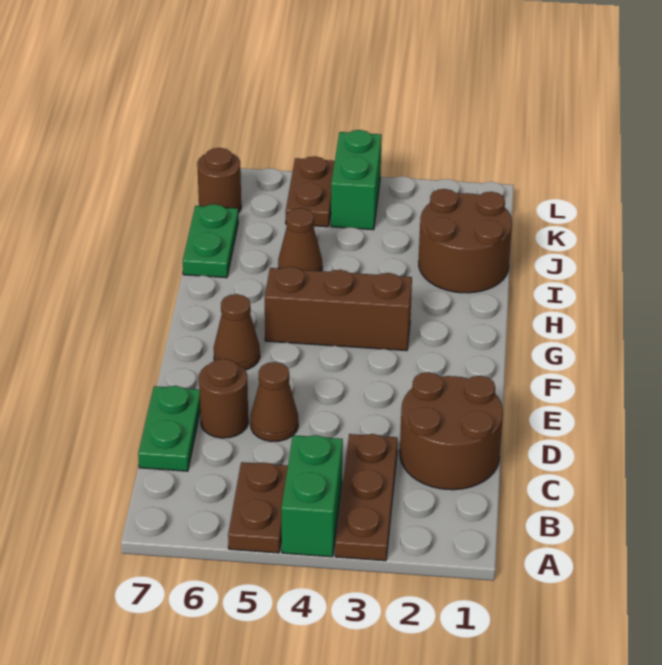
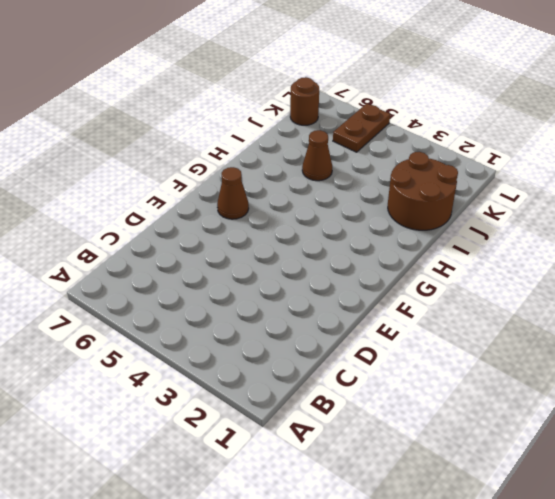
none -> brown plate A3:C3 level 1
none -> green brick A4:B4 level 1
none -> brown plate A5:B5 level 1

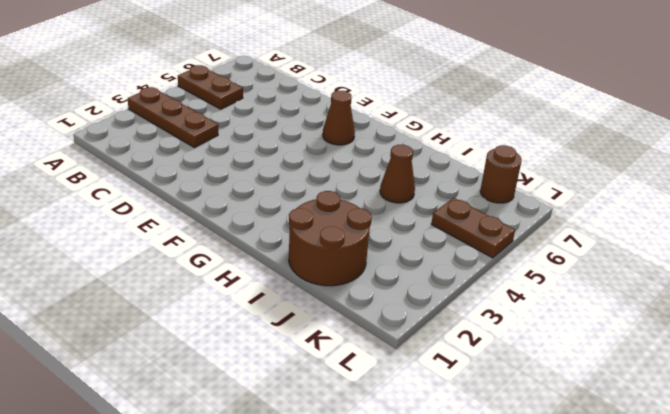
none -> green brick A4:B4 level 1
none -> brown round brick C1:D2 level 1
none -> green plate C7:D7 level 1

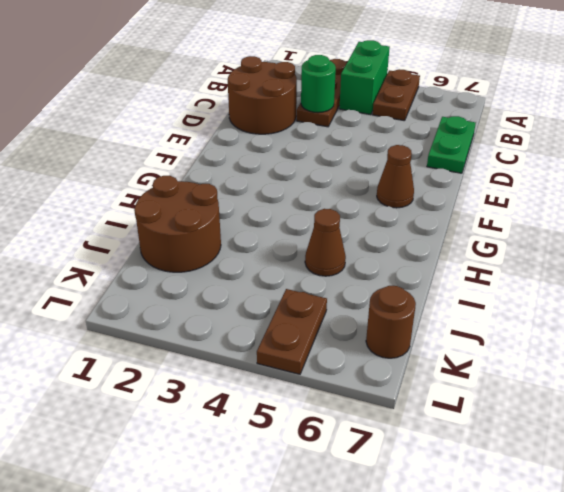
green round brick C3 level 2 -> none
none -> brown cone D5 level 1
none -> brown round brick D6 level 1
none -> brown brick G3:G5 level 1

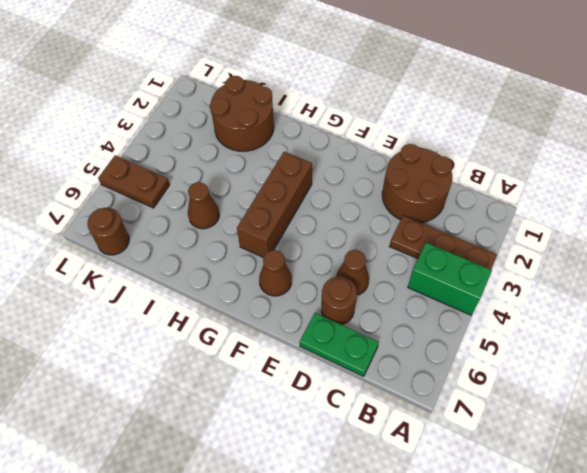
none -> brown plate A5:B5 level 1
none -> green plate I7:J7 level 1
none -> green brick K4:L4 level 1

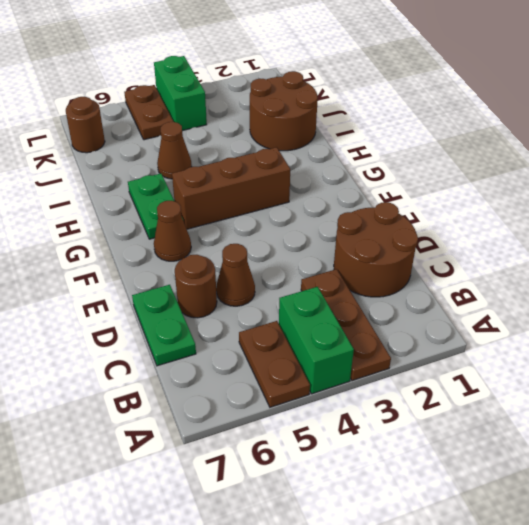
green plate G6:H6 level 1 -> green plate I7:J7 level 1

